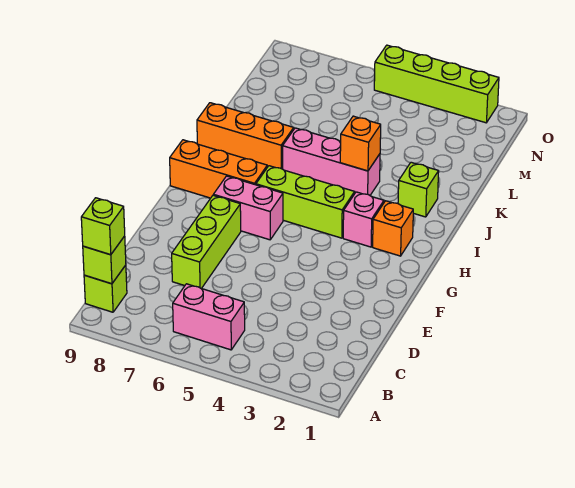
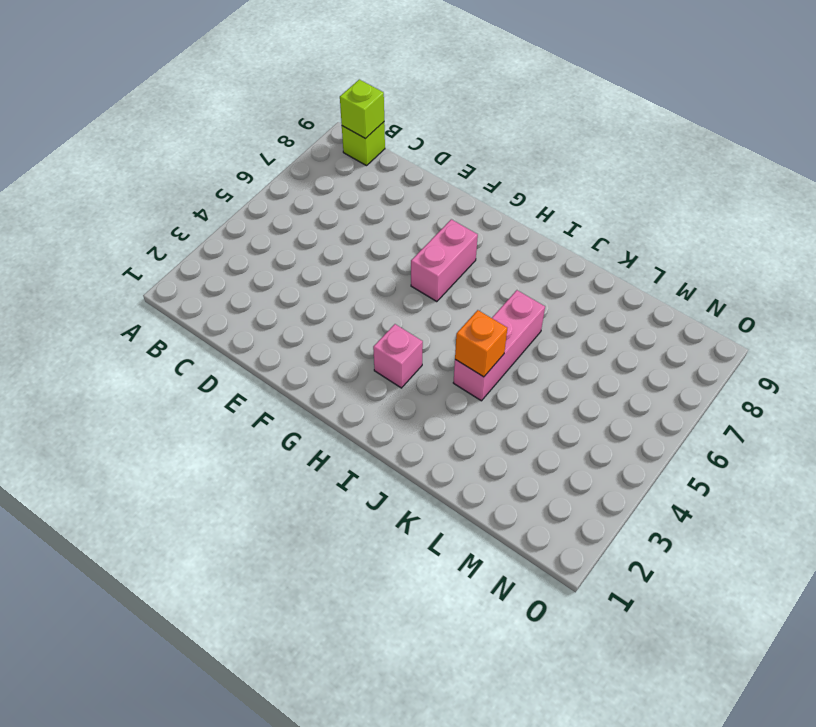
none -> pink brick B5:B6 level 1
none -> lime brick D7:F7 level 1
none -> orange brick H2 level 1

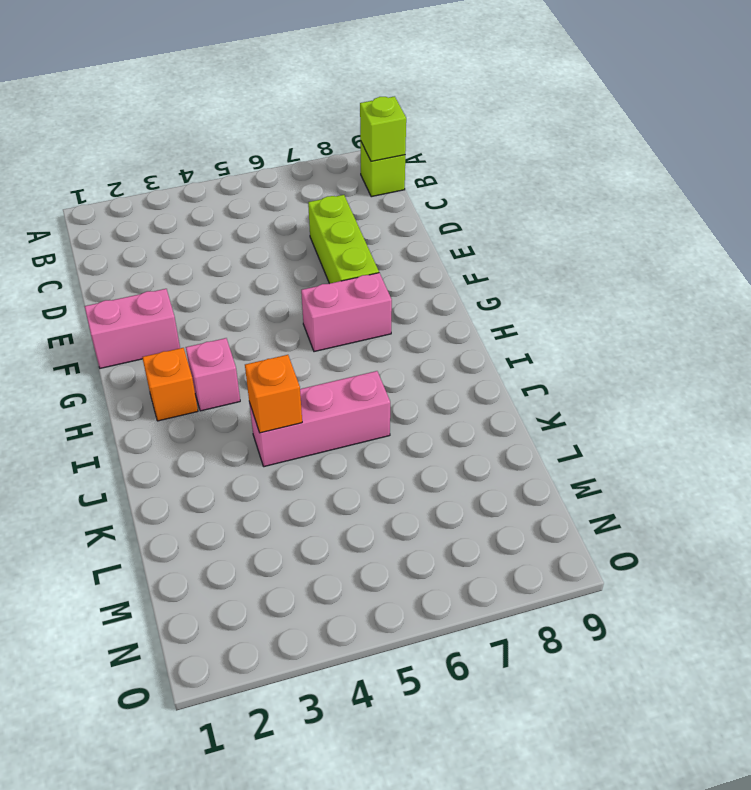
pink brick F1:F2 level 1 -> pink brick B5:B6 level 1
none -> lime brick H4:H6 level 1
none -> orange brick H7:H9 level 1
none -> lime brick J2 level 1

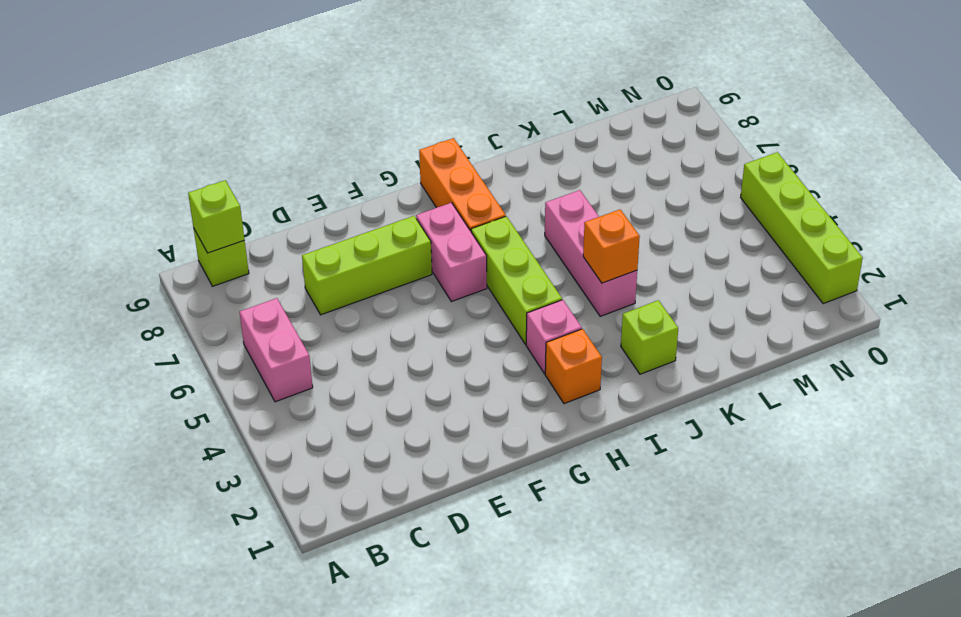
none -> orange brick J7:J9 level 1
none -> lime brick B9 level 3

